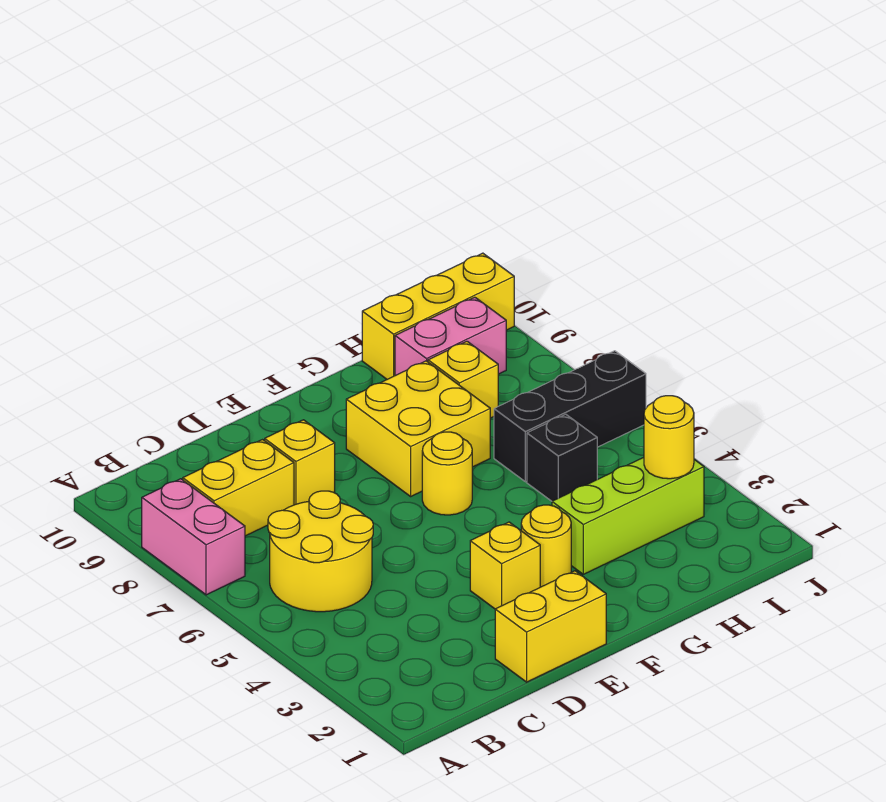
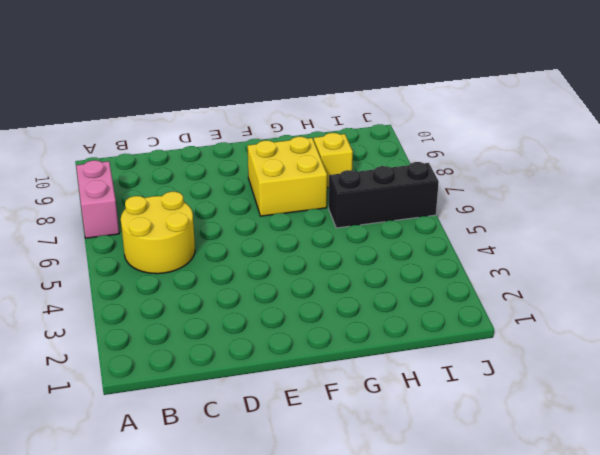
none -> yellow brick B8:C8 level 1
none -> yellow brick D1:E1 level 1
none -> yellow brick D8 level 1

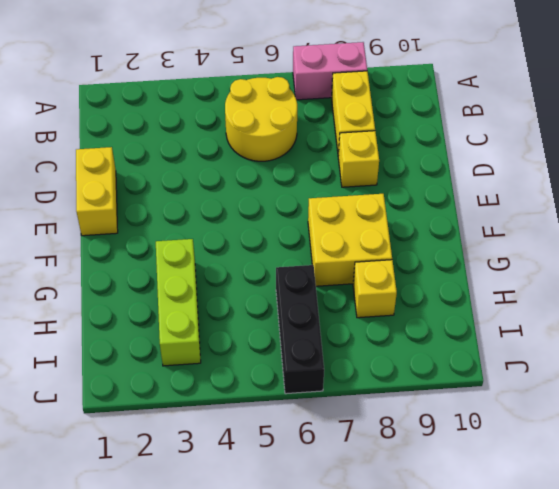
none -> yellow brick E3 level 1
none -> yellow round brick F3 level 1
none -> yellow round brick F6 level 1

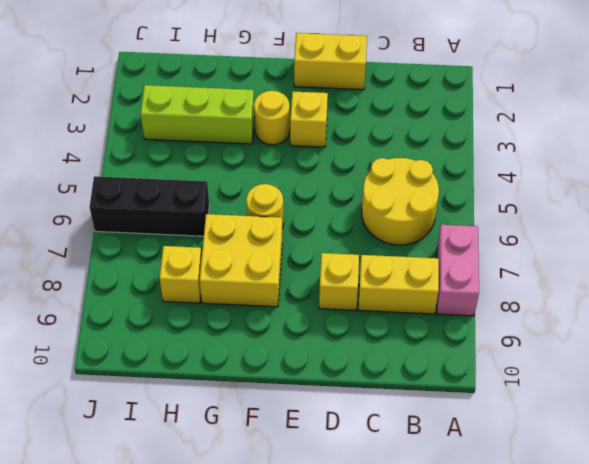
none -> black brick H5 level 1
none -> pink brick H9:I9 level 1
none -> yellow brick H10:J10 level 1

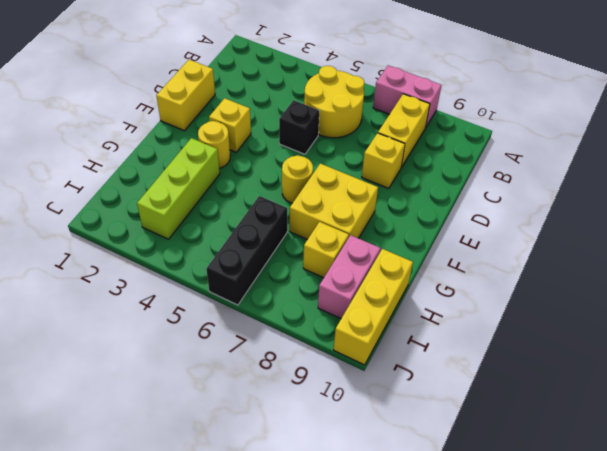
black brick D5 level 1 -> black brick H5 level 1
none -> yellow round brick I3 level 2

